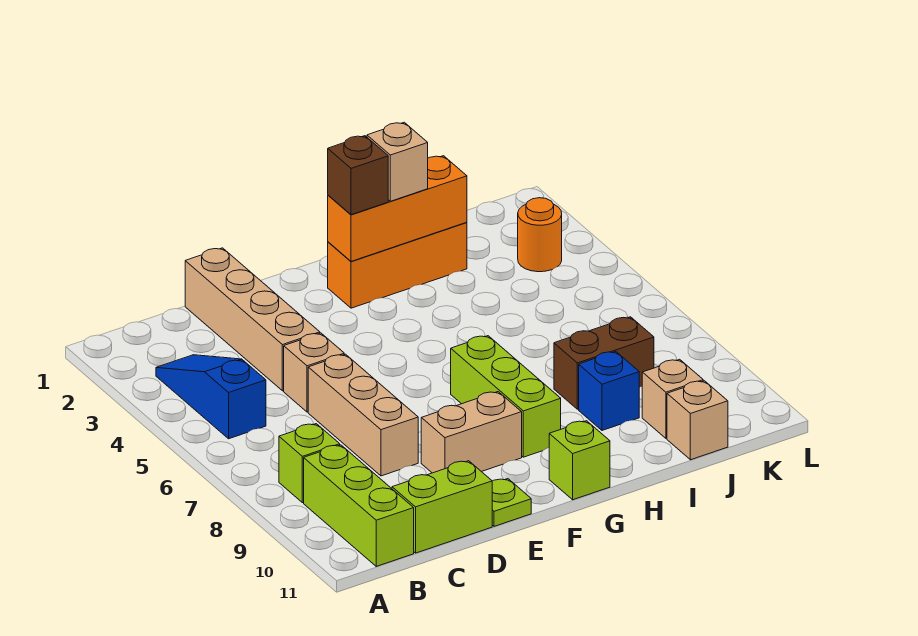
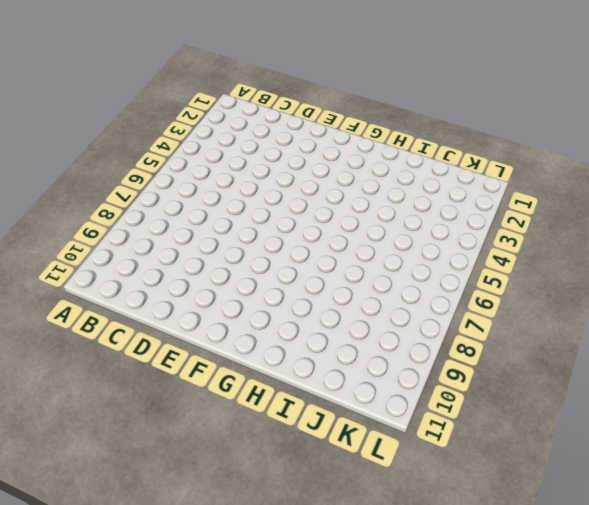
none -> blue slope B3:B5 level 1 top 5
none -> lime brick B8 level 1
none -> lime brick B9:B11 level 1

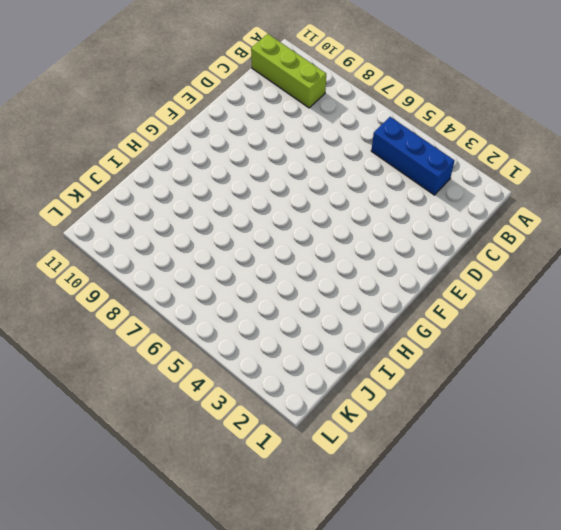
blue brick B3:B5 level 1 -> blue slope B3:B5 level 1 top 5
none -> lime brick B8 level 1
none -> lime brick C11:D11 level 1
none -> tan brick D1:D4 level 1

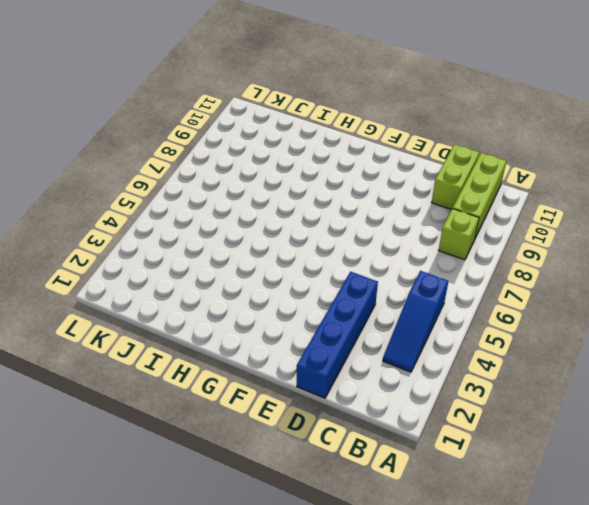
lime brick C10:C11 level 1 -> lime brick C11:D11 level 1
blue brick D1:D4 level 1 -> tan brick D1:D4 level 1
none -> tan brick D5 level 1
none -> tan brick D6:D8 level 1
none -> tan brick E9:F9 level 1

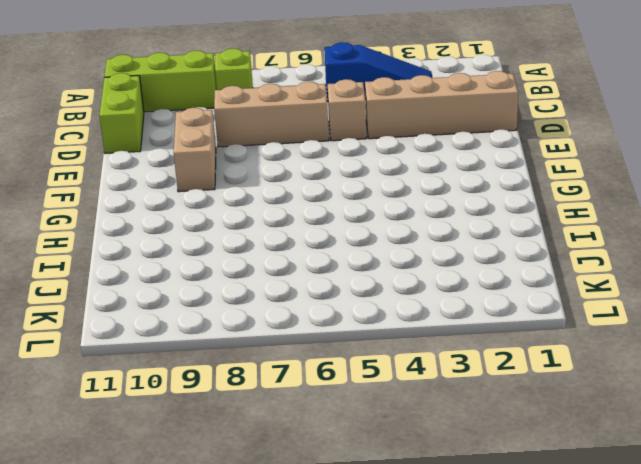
none -> lime plate E11 level 1
none -> orange brick G2:I2 level 1
none -> lime brick G7:G9 level 1

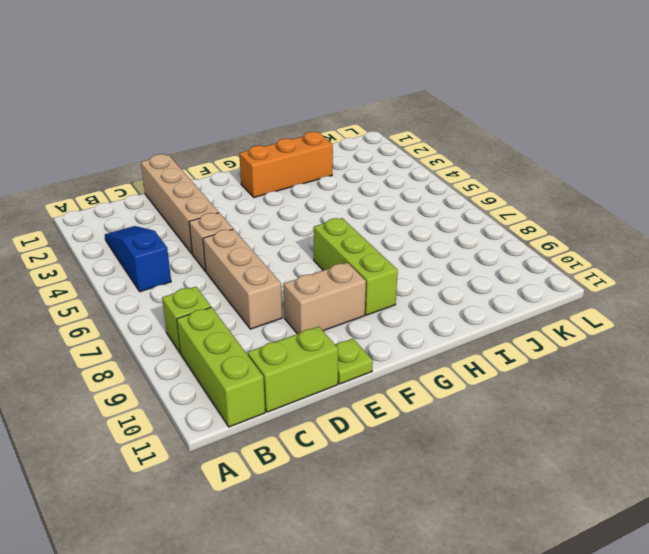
none -> lime brick G11 level 1
none -> brown brick I8:J8 level 1
none -> blue brick I9 level 1

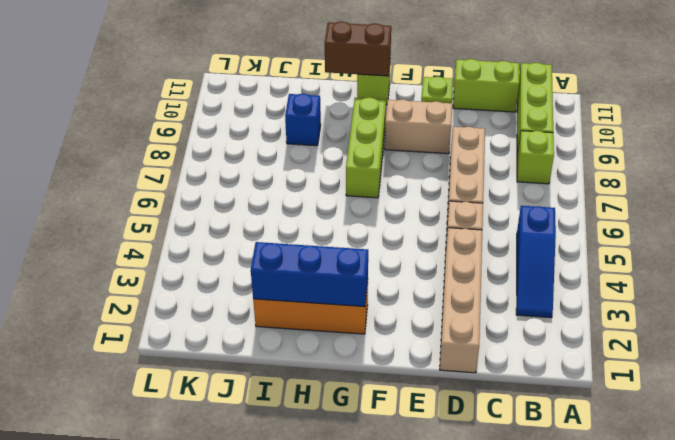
blue brick G2:I2 level 2 -> orange brick G2:I2 level 2
brown brick G11:H11 level 2 -> brown brick I8:J8 level 1
none -> tan brick J10 level 1
none -> tan brick J11 level 1
none -> orange round brick K3 level 1

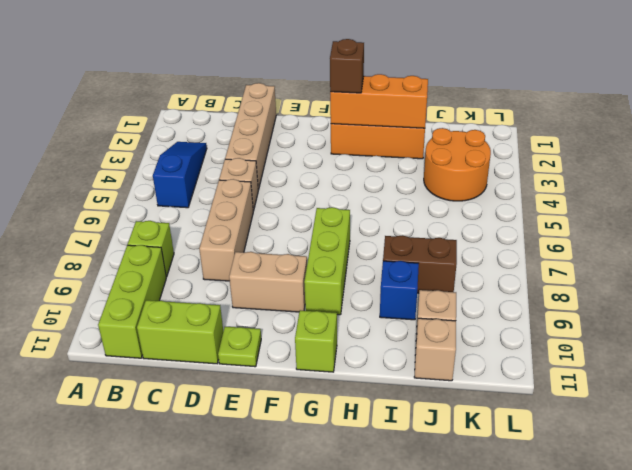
orange round brick J3:K4 level 1 -> orange round brick K3 level 1
none -> tan brick H2 level 3

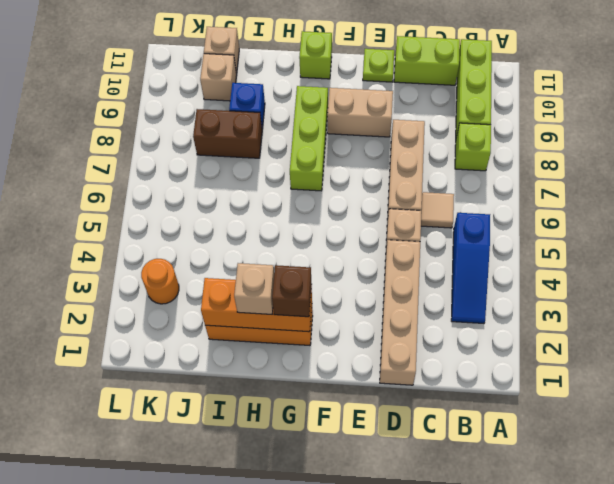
tan tile C6 level 1 -> none

